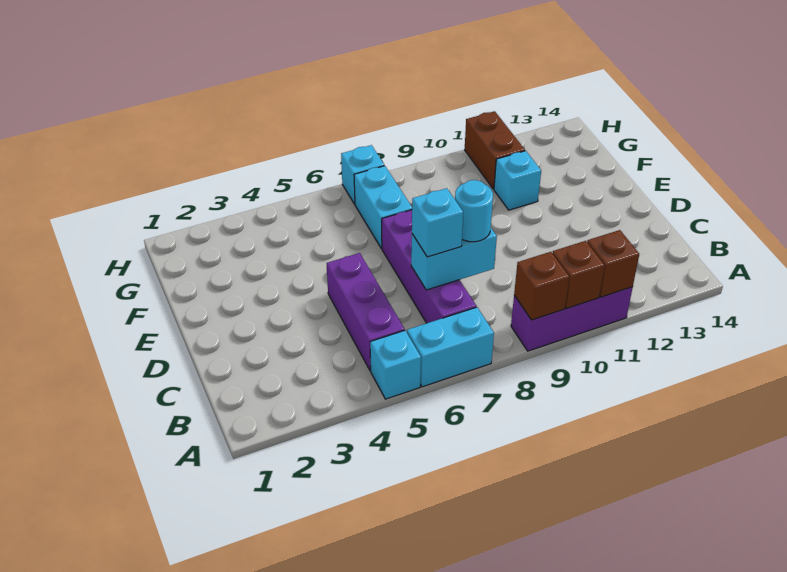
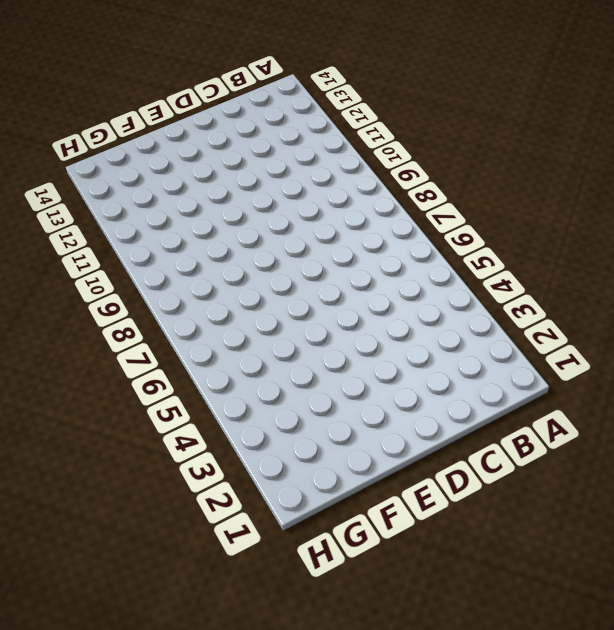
none -> cyan brick A5 level 1
none -> cyan brick A6:A7 level 1
none -> purple brick A9:A11 level 1

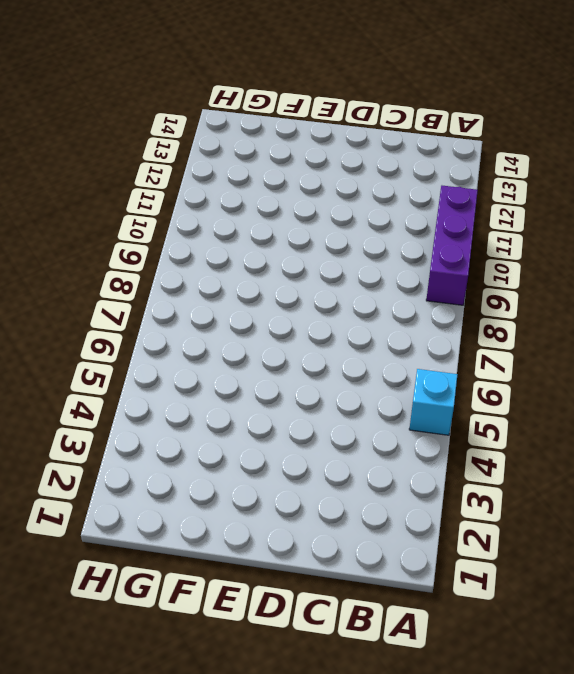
none -> cyan brick A6:A7 level 1
none -> purple brick B5:D5 level 1
none -> purple brick B7:E7 level 1

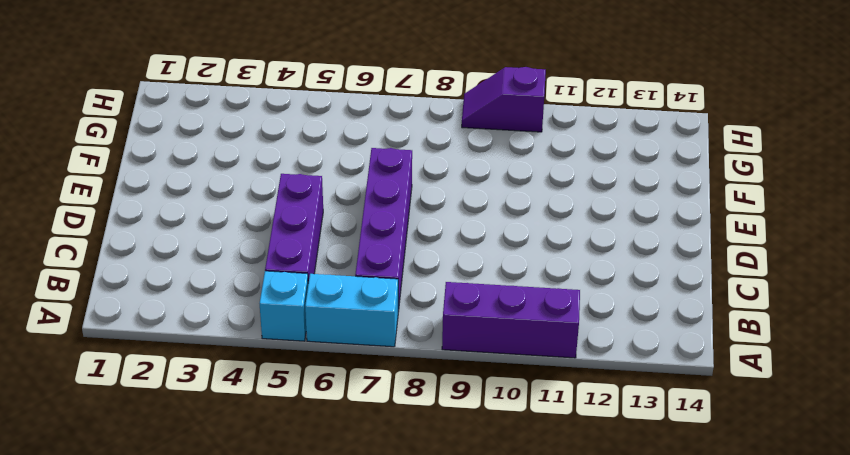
purple slope H9:H10 level 1 top 10 -> none
none -> cyan brick F7:G7 level 1
none -> cyan brick F11 level 1
none -> brown brick G11:H11 level 1

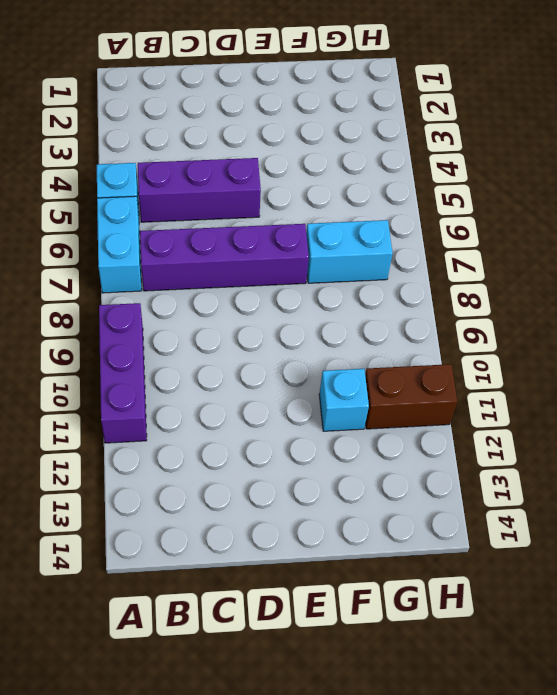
none -> cyan brick H7 level 1
none -> brown brick A9 level 2
none -> brown brick A10 level 2

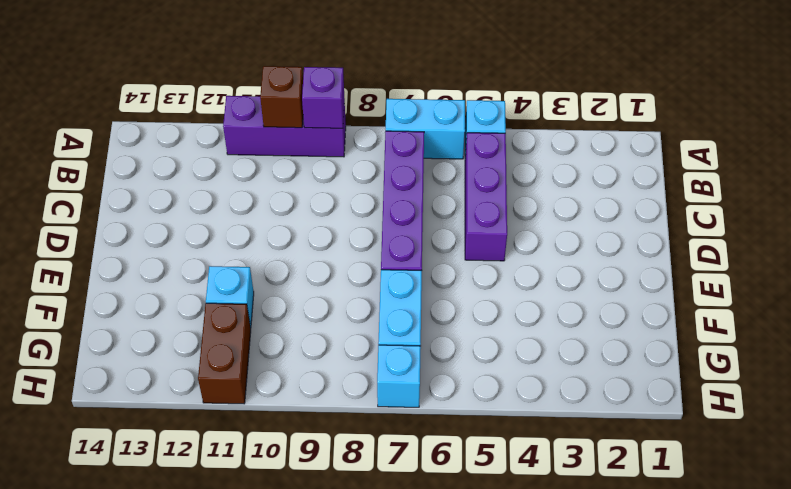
purple brick A9 level 2 -> brown brick A9 level 2
none -> brown brick A11 level 2
none -> cyan brick C7:C8 level 2
none -> cyan brick C7 level 3

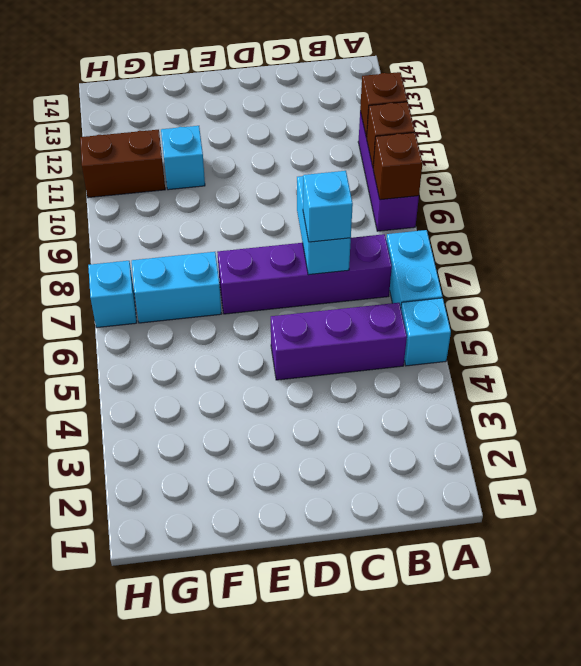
none -> cyan round brick C8 level 3

